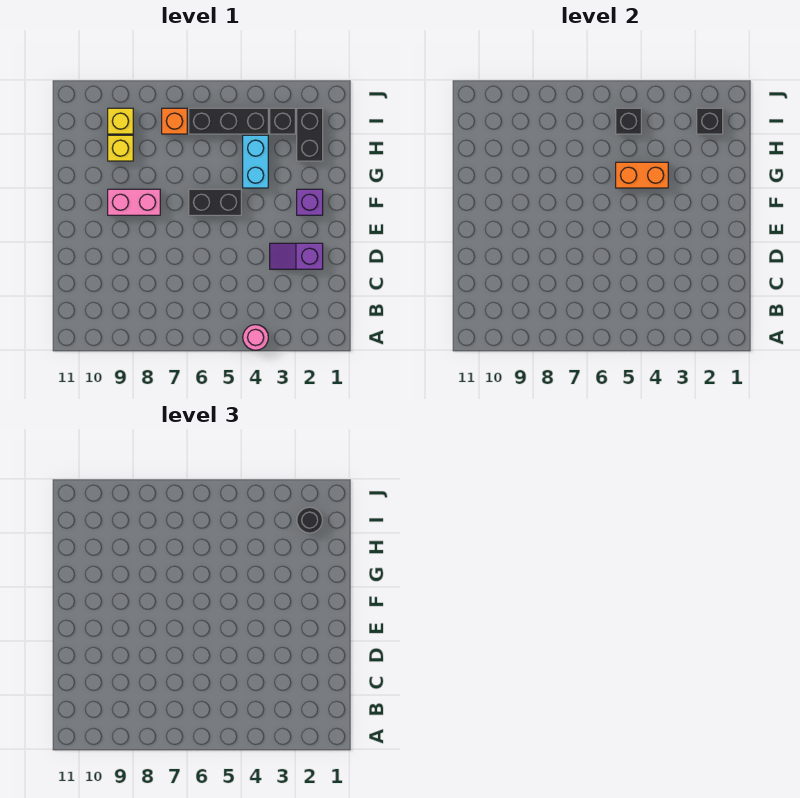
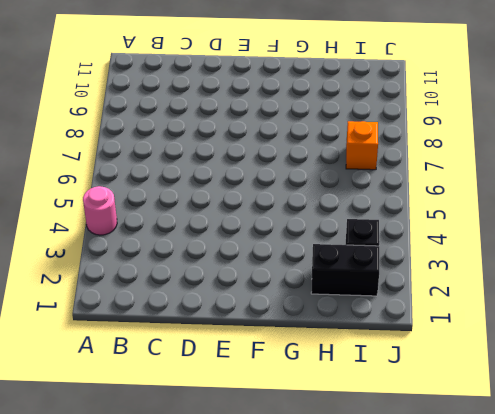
none -> purple slope D2:D3 level 1 top 2
none -> purple brick F2 level 1
none -> black brick F5:F6 level 1

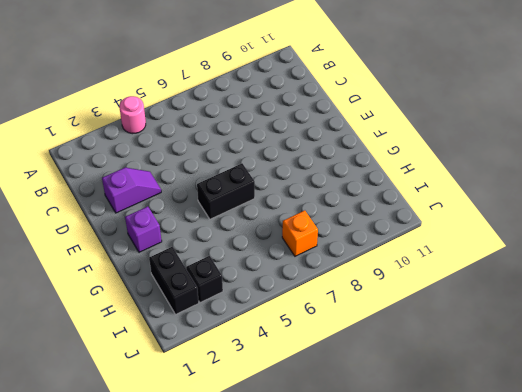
none -> pink brick F8:F9 level 1
none -> cyan brick G4:H4 level 1
none -> yellow brick H9 level 1

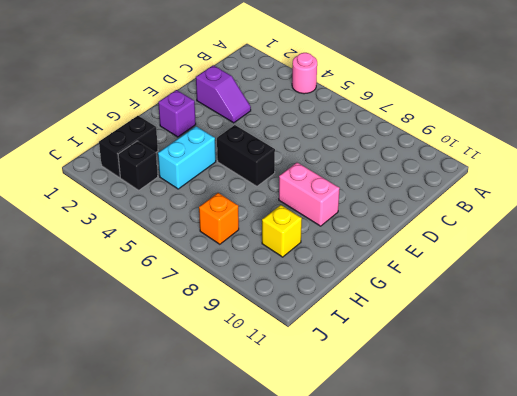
none -> black brick I4:I6 level 1
none -> yellow brick I9 level 1
none -> orange brick G4:G5 level 2

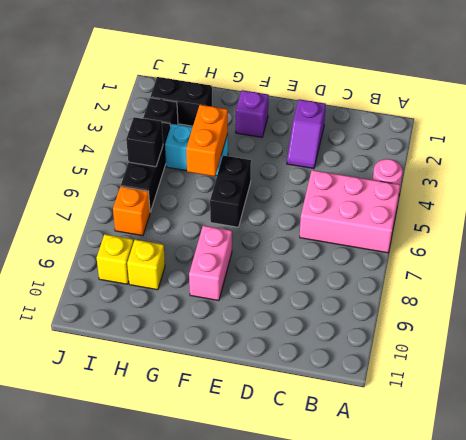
pink brick A5:C6 level 1 -> none
none -> black brick I2 level 2
none -> black round brick I2 level 3

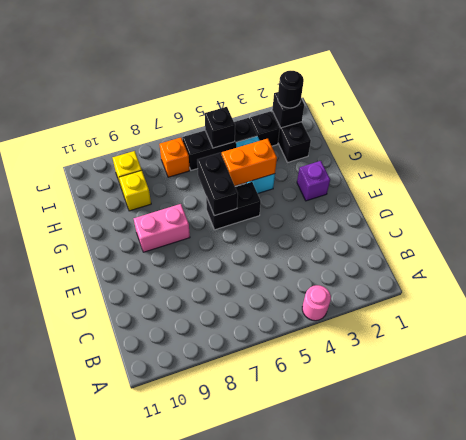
black brick F6:G6 level 2 -> none
none -> purple slope D2:D3 level 1 top 2

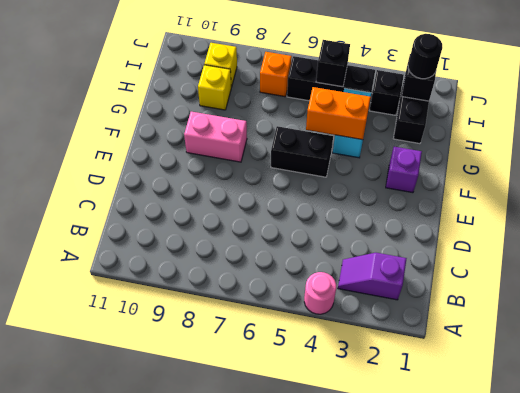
purple slope B2:B3 level 1 top 2 -> purple slope D2:D3 level 1 top 2

